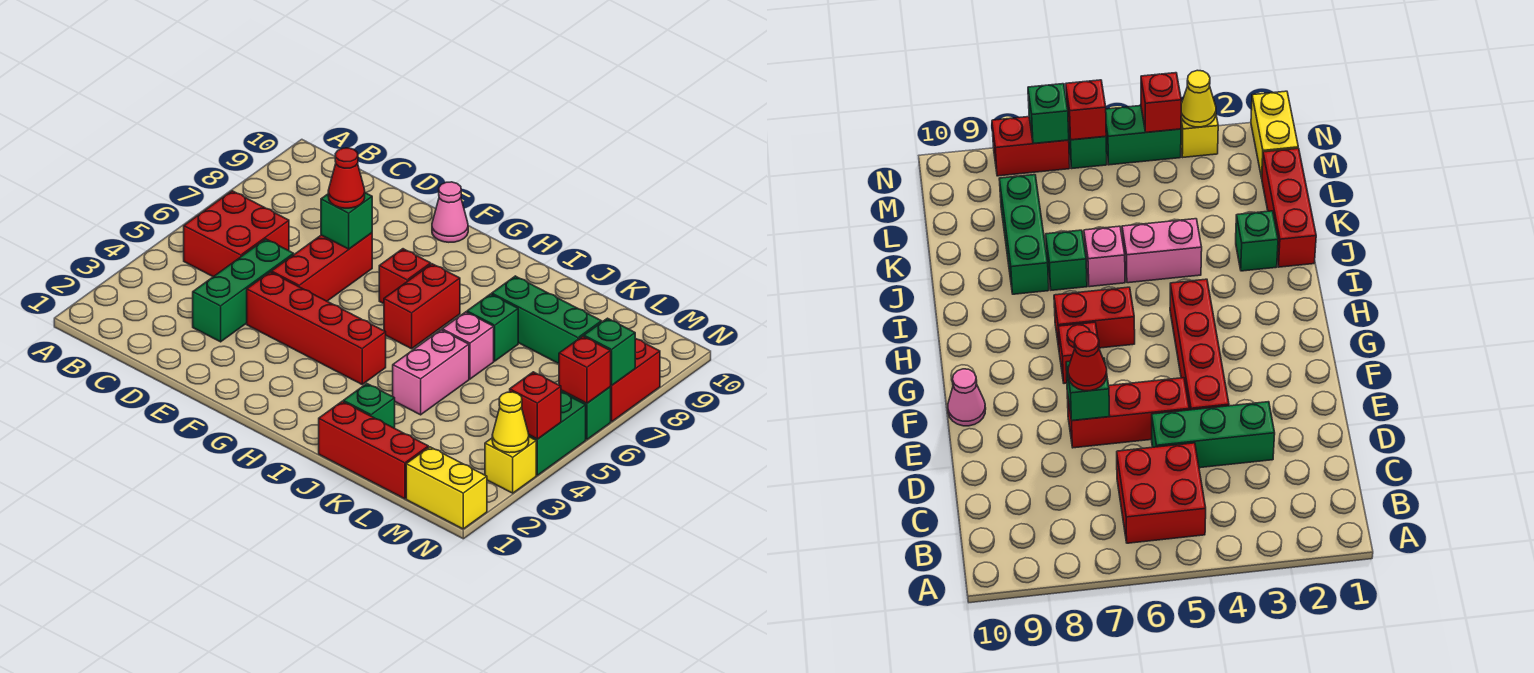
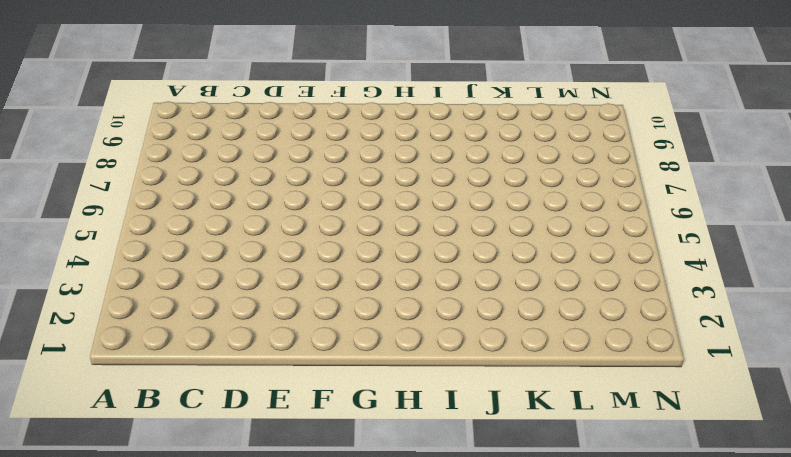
none -> red brick B5:C6 level 1
none -> green brick D3:D5 level 1
none -> red brick E4:H4 level 1

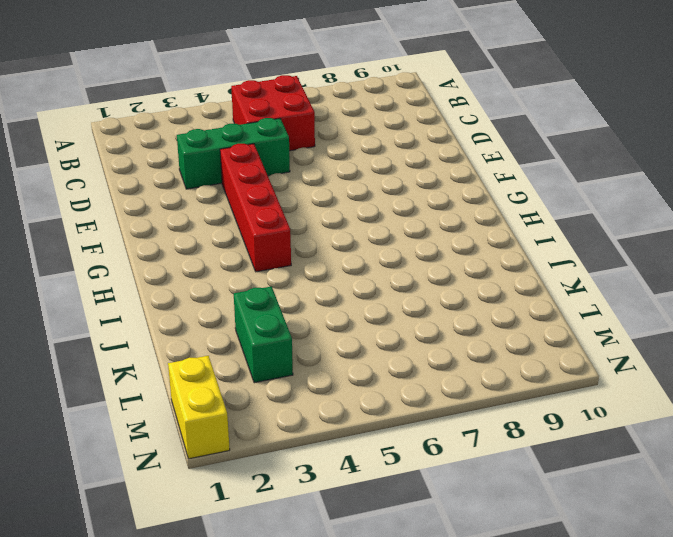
green brick K3:L3 level 1 -> green brick N4:N5 level 1
none -> red brick E5:E7 level 1
none -> pink cone F10 level 1
none -> red brick G7 level 1

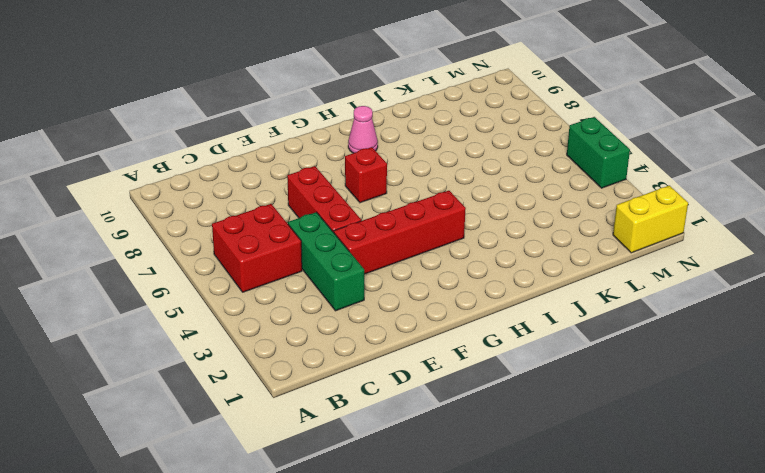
pink cone H9 level 1 -> pink cone F10 level 1
none -> red brick H6:H7 level 1
none -> red brick J1:L1 level 1
none -> green brick J2 level 1

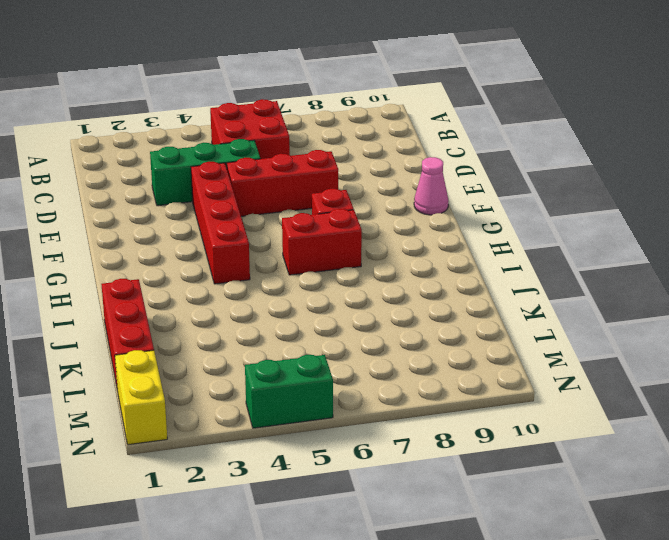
none -> green brick J2 level 1
none -> pink brick J4:J5 level 1
none -> pink brick J6 level 1

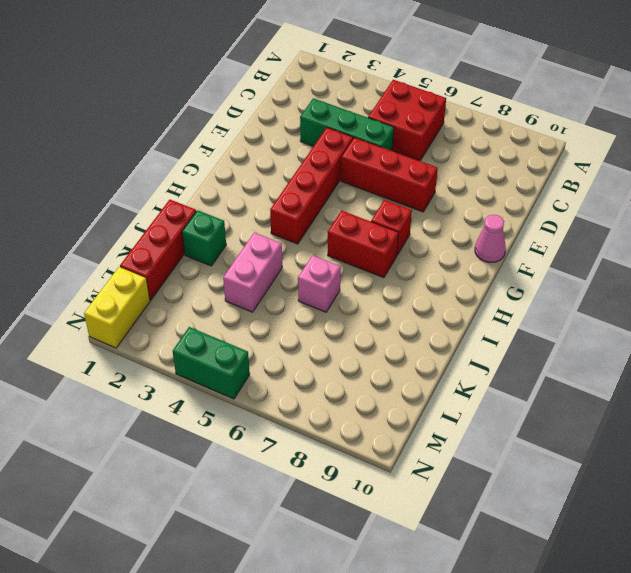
pink brick J4:K4 level 1 -> pink brick J4:J5 level 1
none -> green brick J7 level 1
none -> green brick J8:L8 level 1
none -> yellow brick N3 level 1

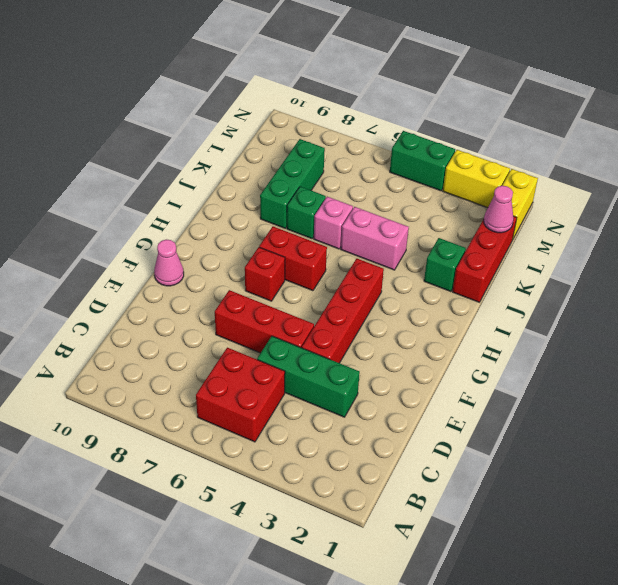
pink cone L1 level 2 -> none
yellow brick N2:N3 level 1 -> yellow brick N3 level 1
none -> green brick N6 level 1
none -> red brick N7:N8 level 1
none -> green brick E7 level 2

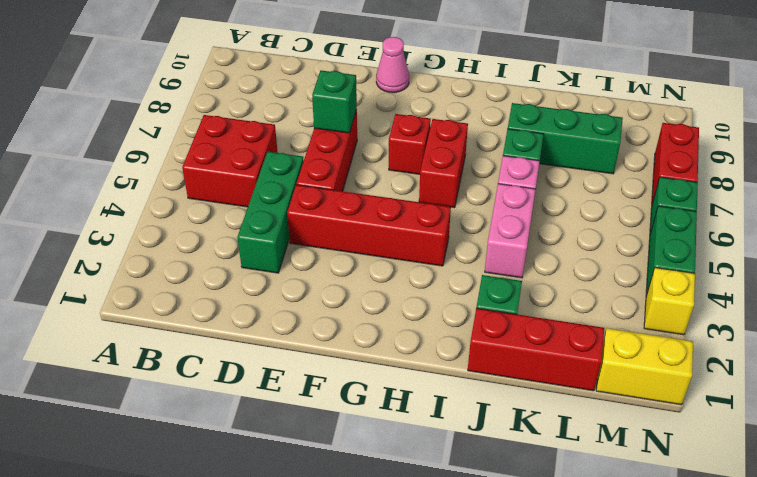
none -> yellow cone N3 level 2
none -> red brick N4 level 2
none -> red brick N6 level 2

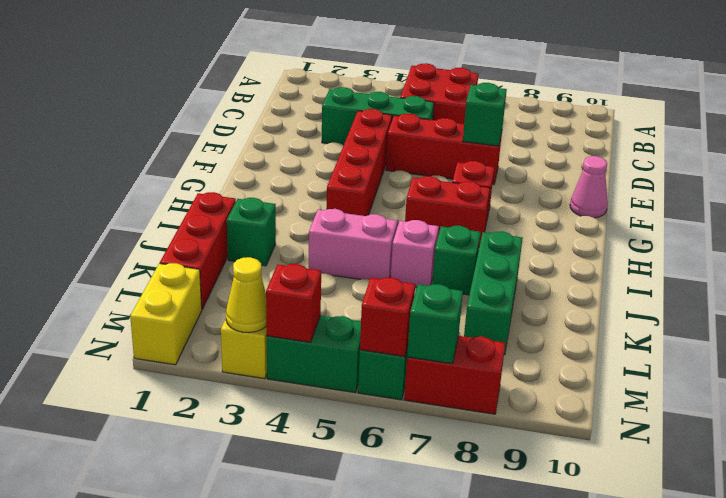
none -> red cone E7 level 3

